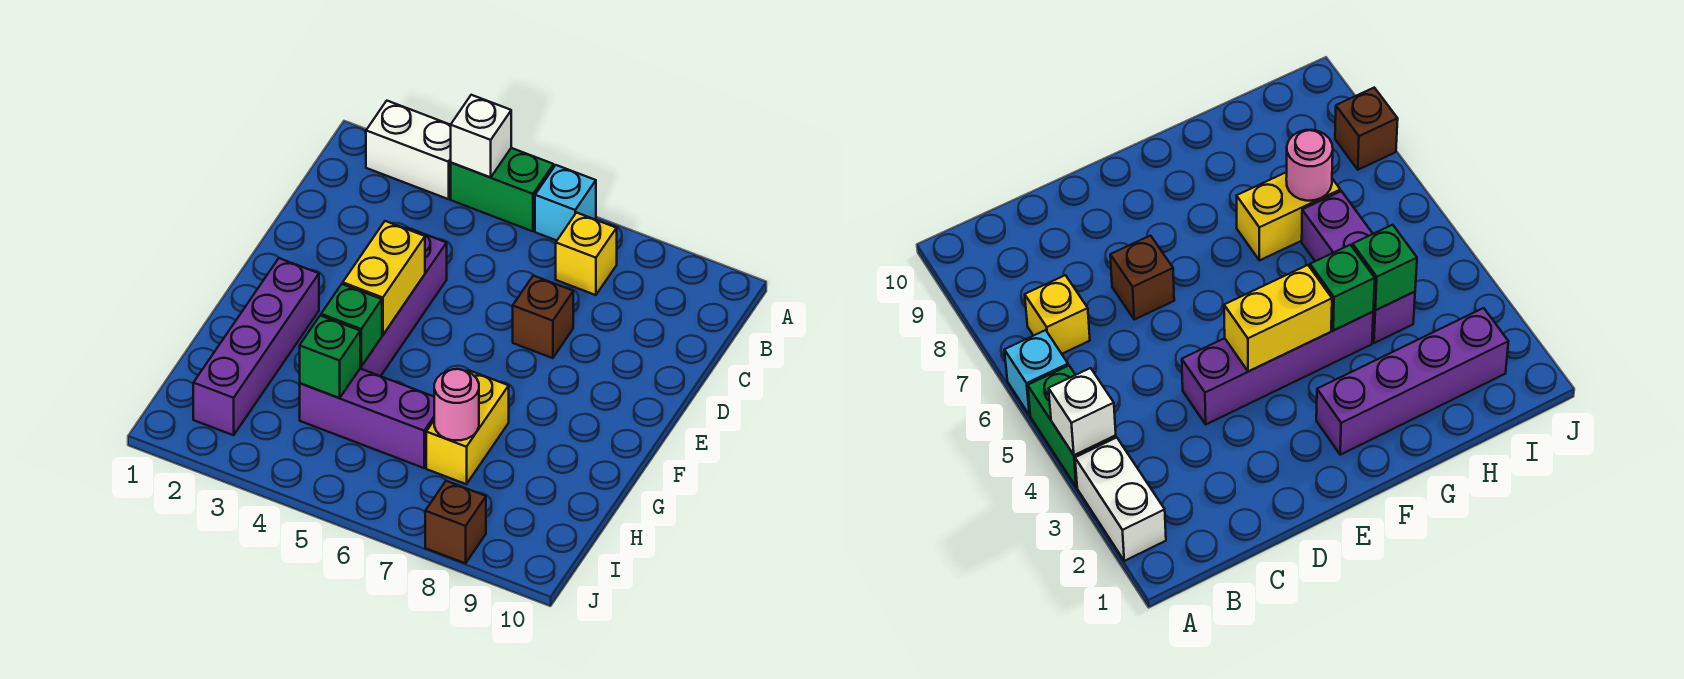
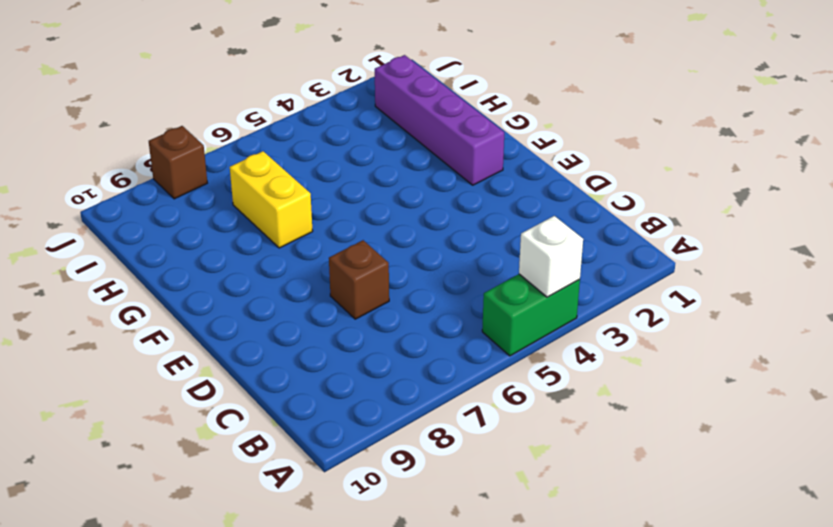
none -> white brick A2:A3 level 1
none -> cyan brick A6 level 1
none -> yellow brick B7 level 1

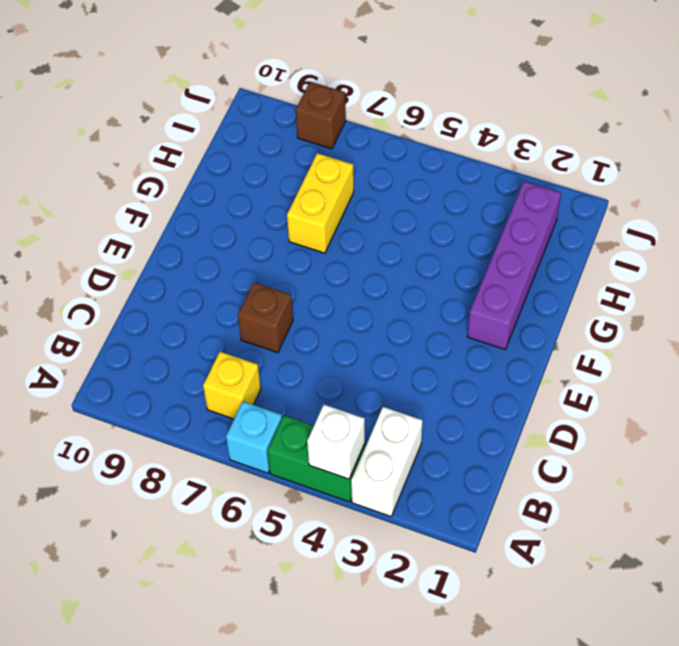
white brick A3:B3 level 1 -> white brick A2:A3 level 1
none -> purple brick D4:G4 level 1
none -> purple brick H4:H6 level 1
none -> yellow brick E4:F4 level 2

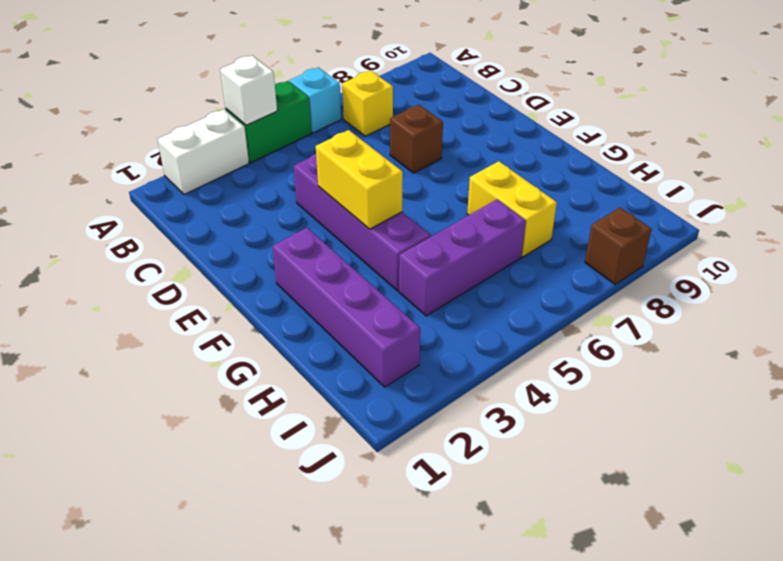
none -> green brick G4 level 2
none -> green brick H4 level 2
none -> pink round brick H7 level 2

